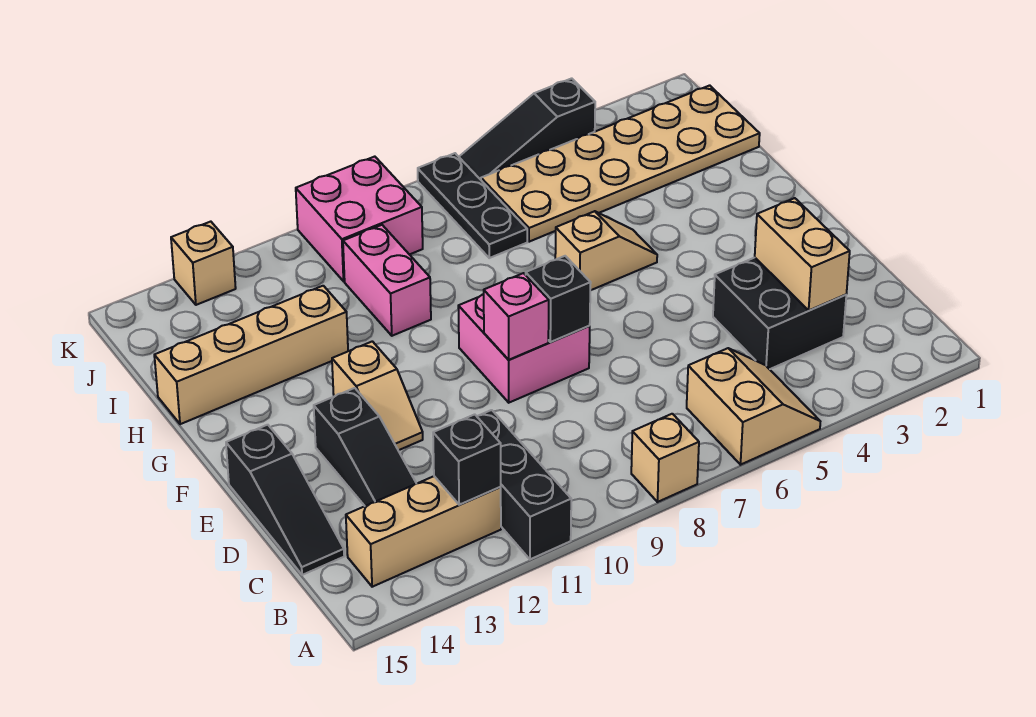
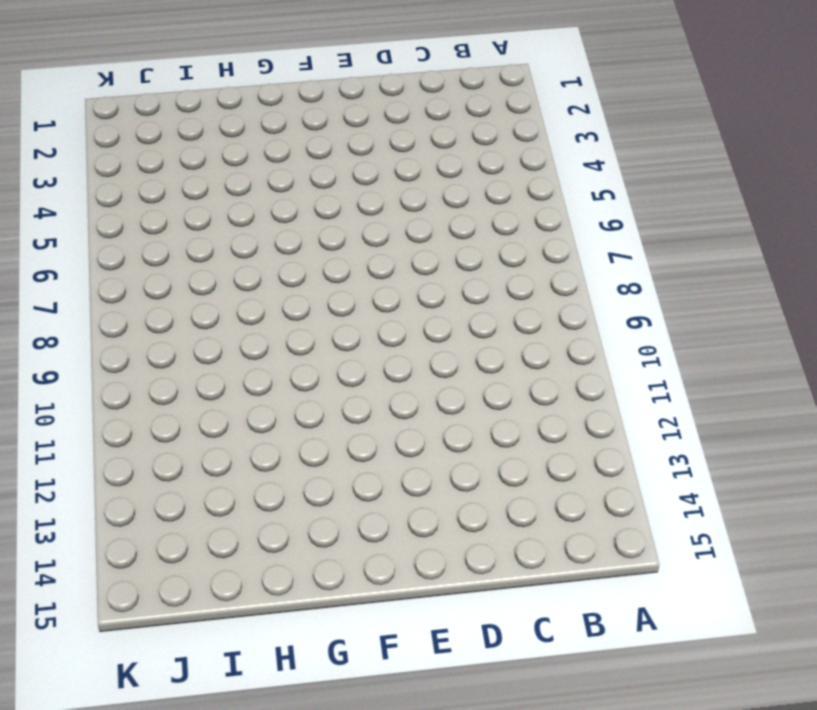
none -> tan slope A5:B6 level 1 top 6
none -> tan brick A8 level 1
none -> black brick A11:C11 level 1

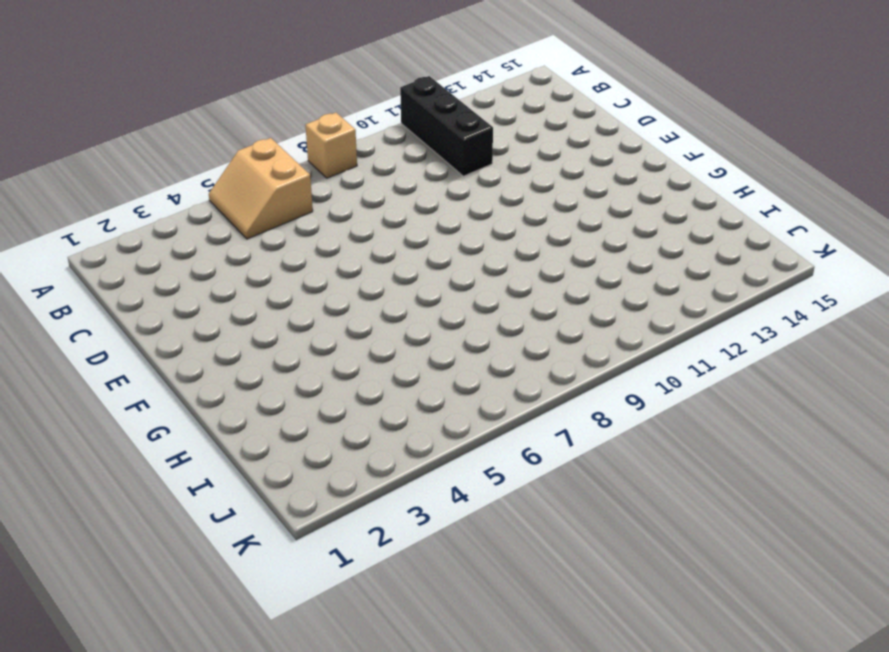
none -> tan brick B12:B14 level 1
none -> black brick C3:D4 level 1
none -> black slope C13:E13 level 1 top E

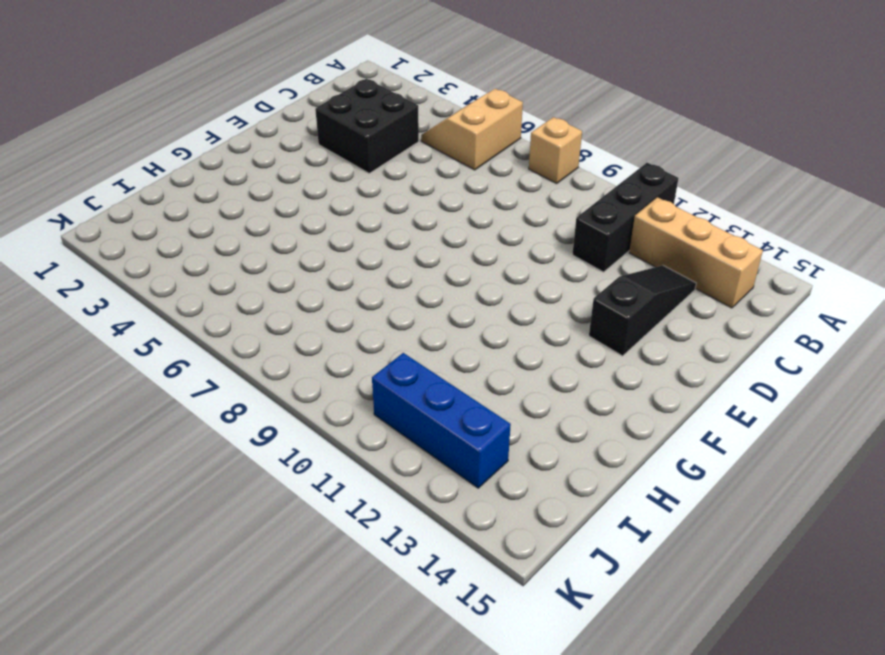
blue brick J11:J13 level 1 -> none
none -> black slope C15:E15 level 1 top E
none -> pink brick E8:F9 level 1
none -> tan slope E12:F12 level 1 top F

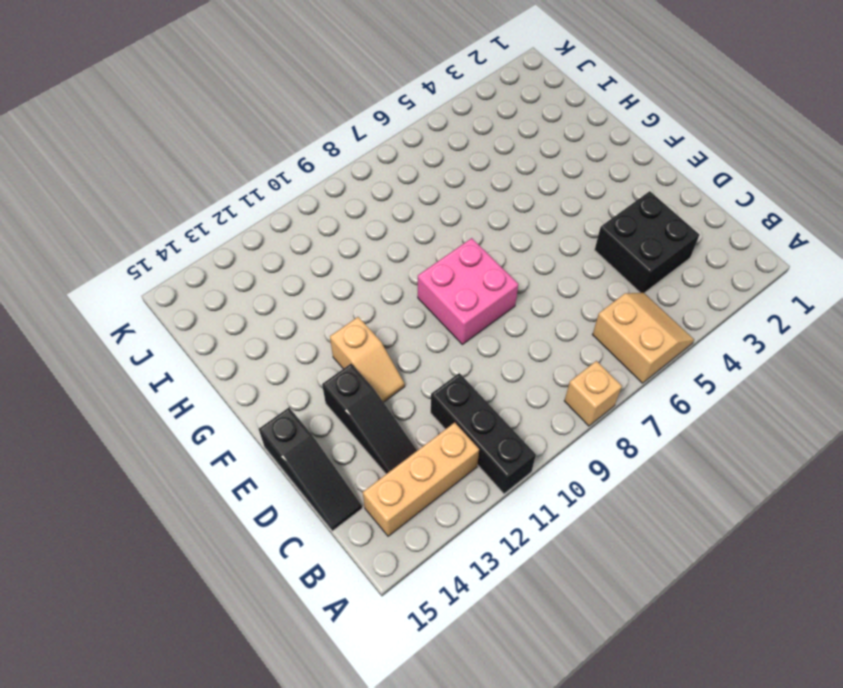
none -> tan slope G5:G6 level 1 top 6
none -> pink brick H10:I10 level 1
none -> tan brick H12:H15 level 1

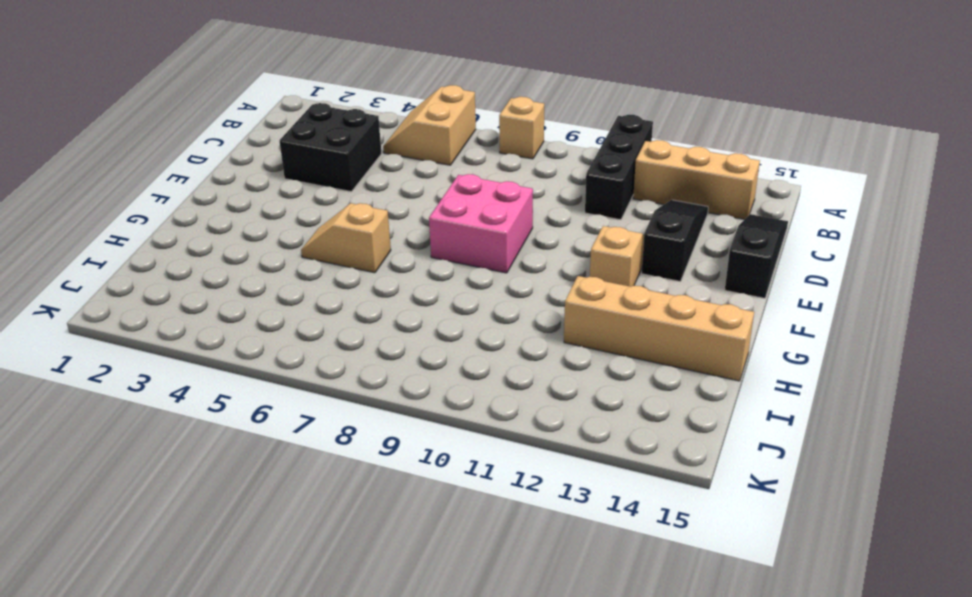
none -> pink brick H10:I10 level 1
none -> tan plate I1:J6 level 1
none -> black plate I7:K7 level 1

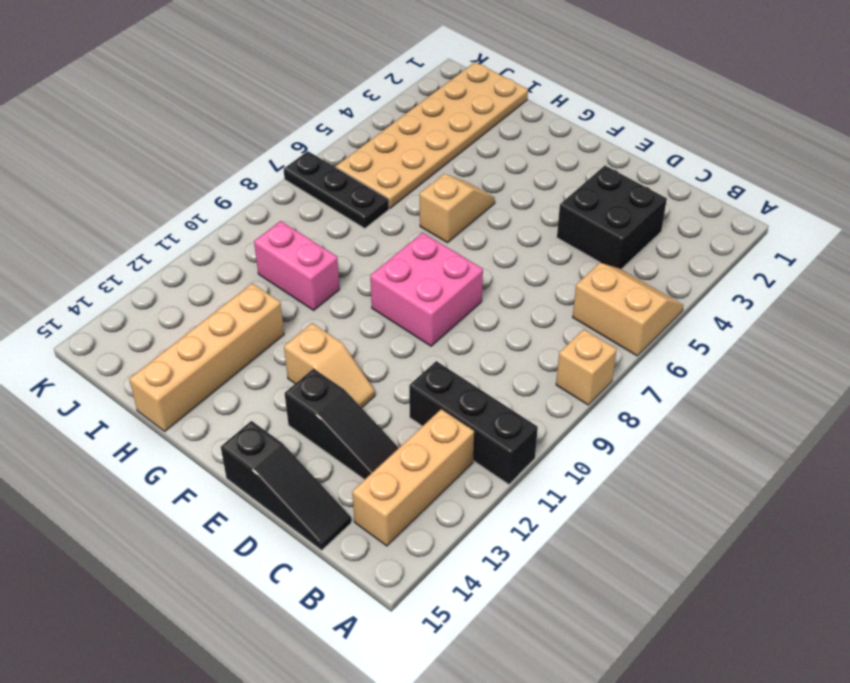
none -> pink brick J9:K10 level 1
none -> black slope K4:K6 level 1 top 4
none -> tan brick K13 level 1

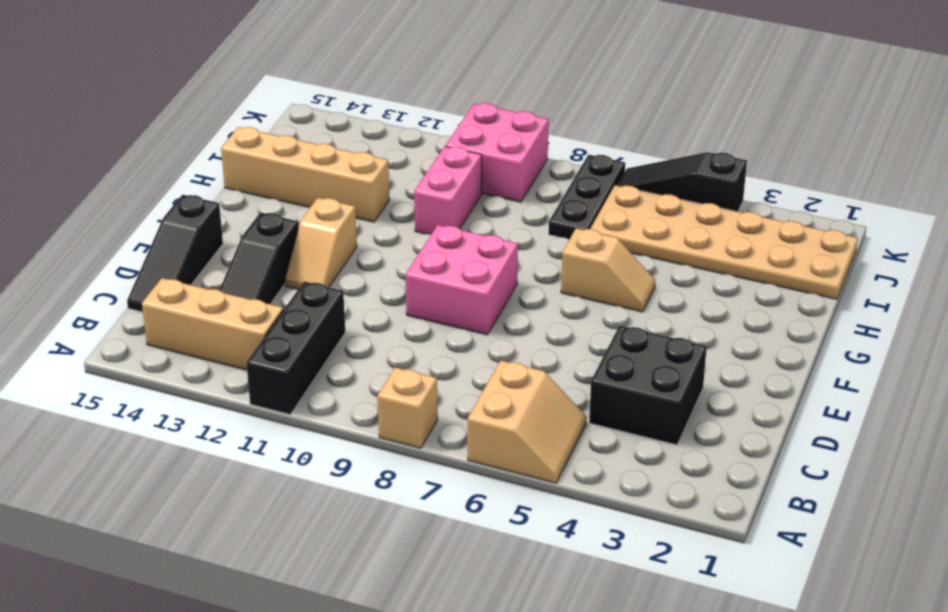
none -> tan brick K13 level 1
none -> black brick B12 level 2
none -> tan brick C3:D3 level 2

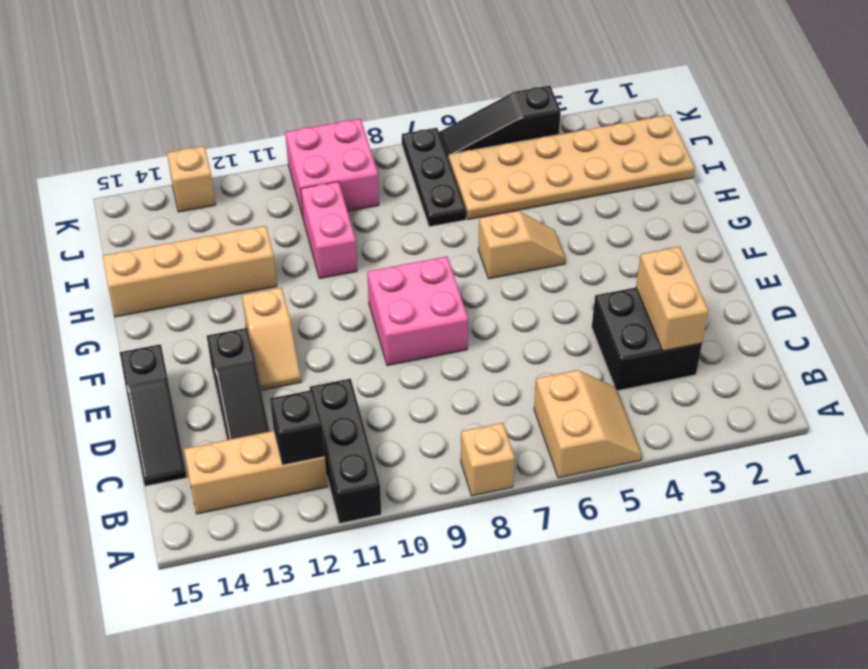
none -> black brick E8 level 2
none -> pink brick E9 level 2

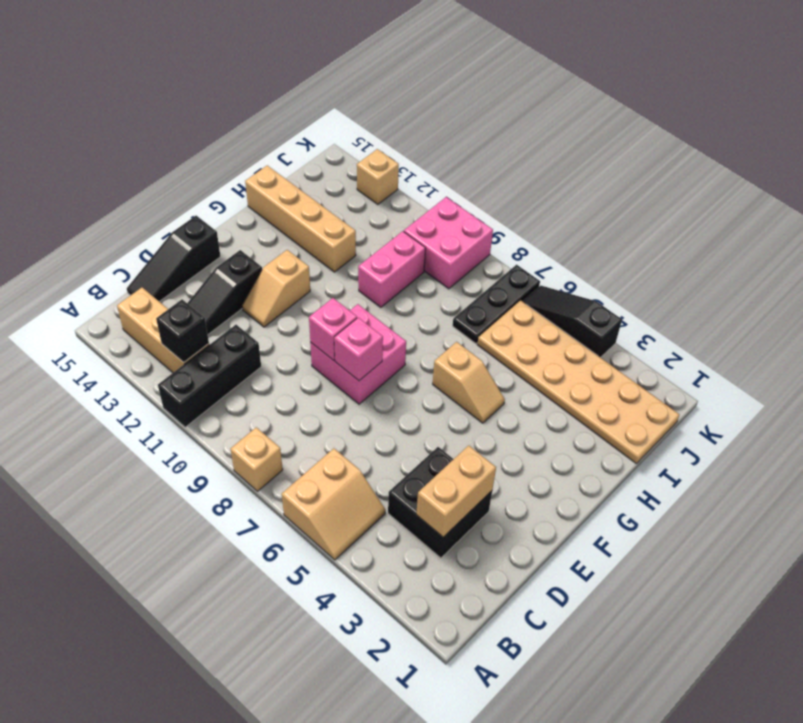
pink brick E8 level 2 -> black brick E8 level 2

